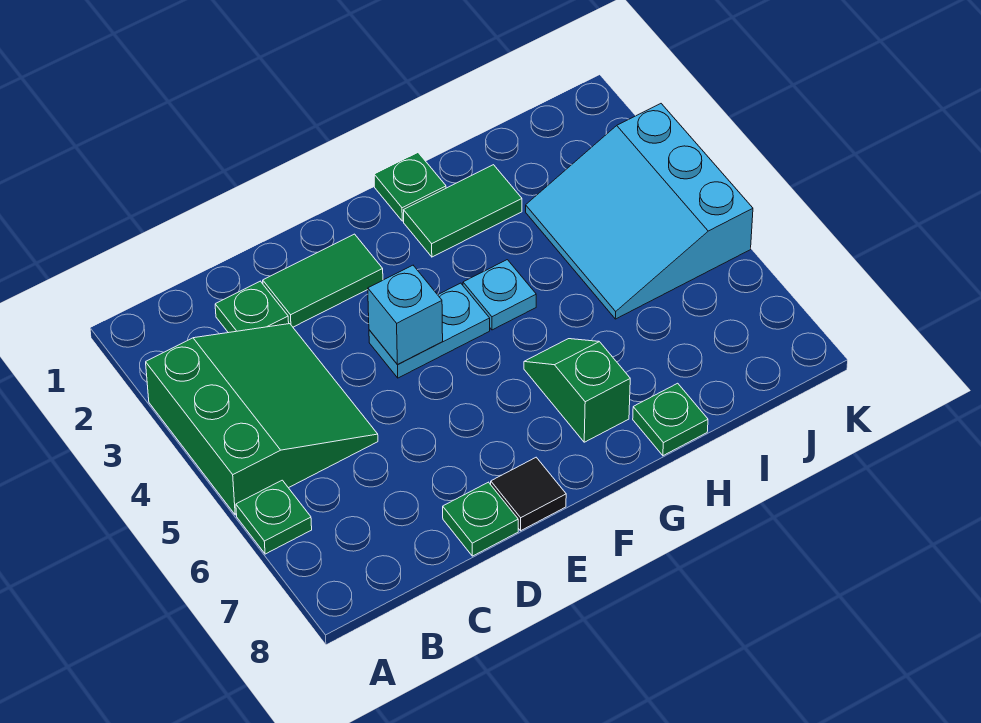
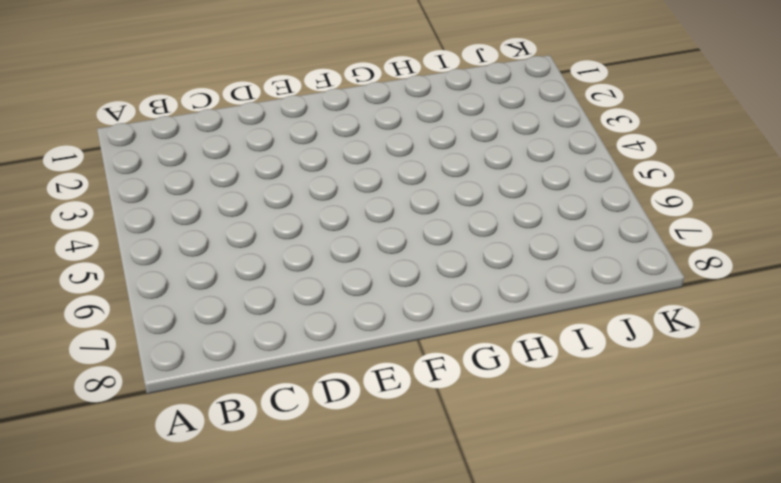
none -> green slope A3:C5 level 1 top A
none -> green plate A6 level 1
none -> green plate C2 level 1

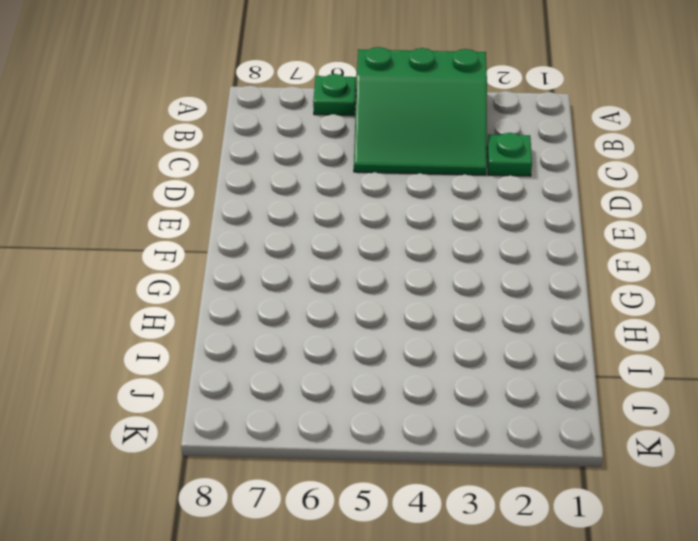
none -> green tile D2:E2 level 1
none -> green plate D8 level 1
none -> cyan plate E4:F4 level 1

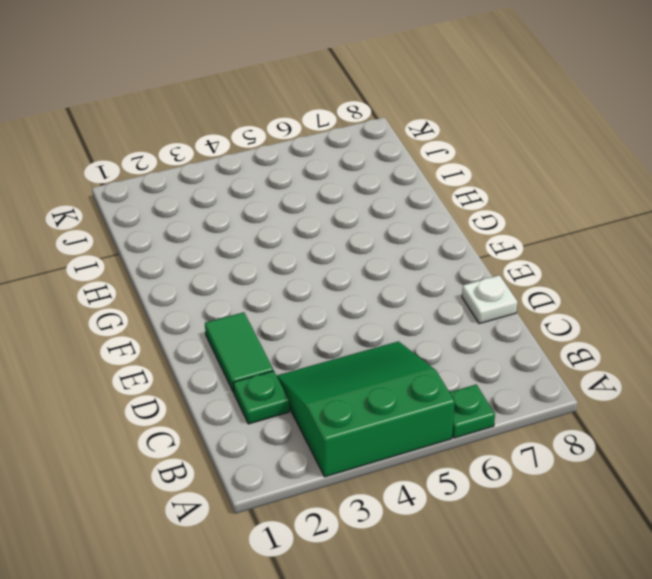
white plate D8 level 1 -> green plate D8 level 1
none -> cyan plate E4:F4 level 1
none -> black tile E8 level 1
none -> green plate G1 level 1

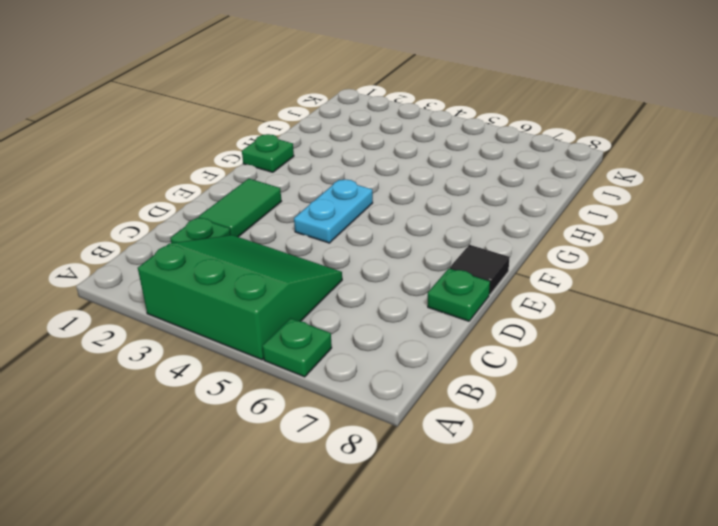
none -> green tile G2:H2 level 1
none -> cyan plate G4 level 1
none -> green slope G6:G7 level 1 top 7

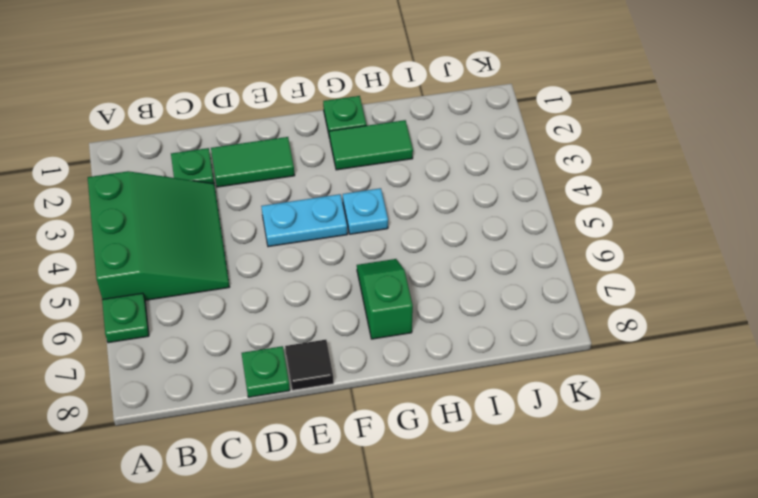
none -> green plate H8 level 1
none -> cyan slope I3:K5 level 1 top K
none -> cyan brick E4 level 2

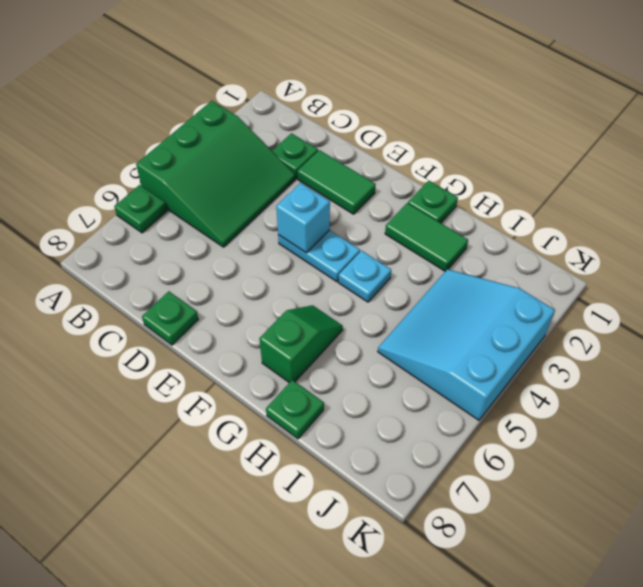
none -> black tile E8 level 1

